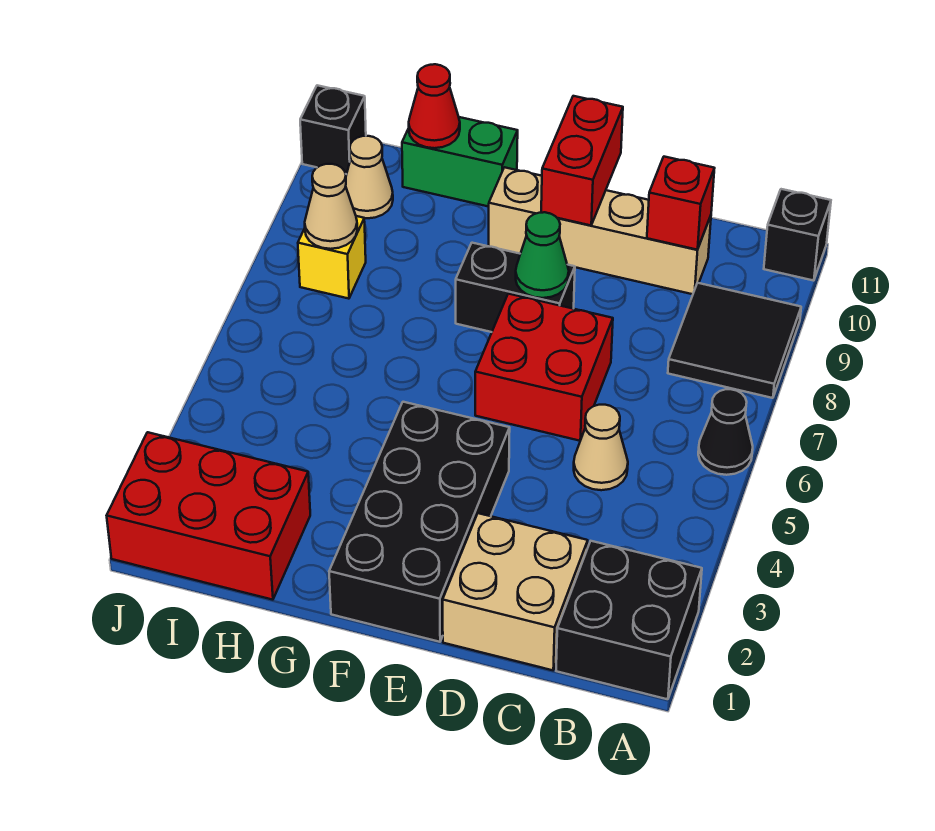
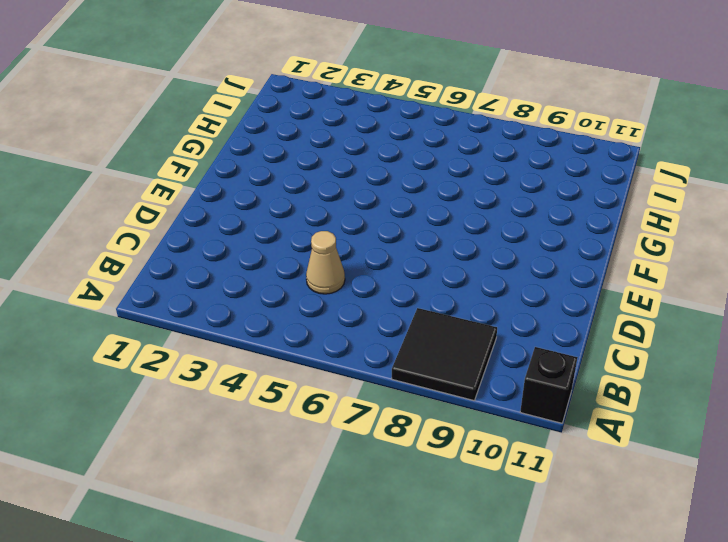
none -> black brick A1:B2 level 1
none -> black cone A6 level 1
none -> tan brick C1:D2 level 1

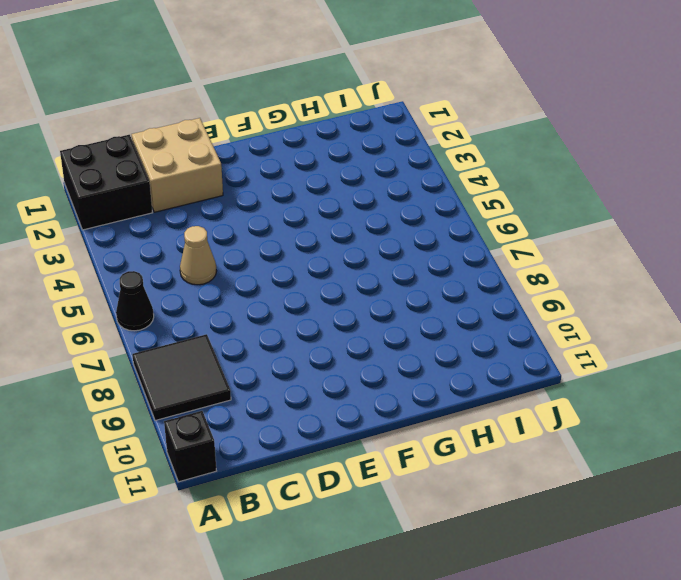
none -> tan brick C10:F10 level 1
none -> red brick D6:E7 level 1
none -> black brick E1:F4 level 1

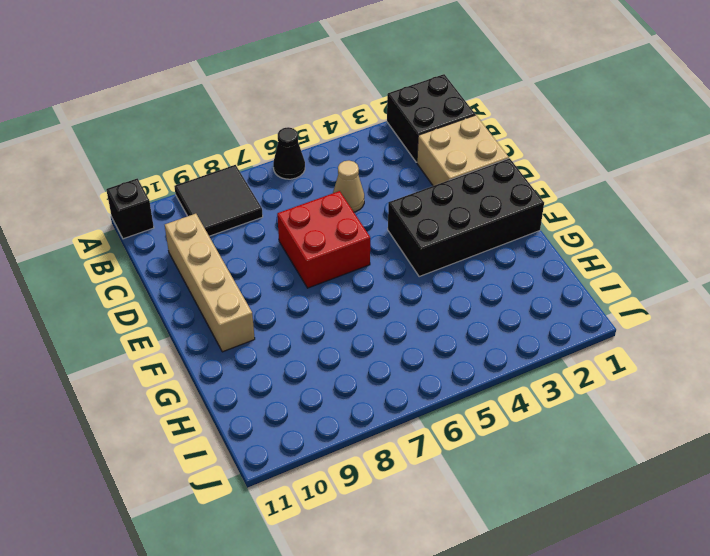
none -> black brick E8:F8 level 1
none -> green brick G11:H11 level 1
none -> red brick H1:J2 level 1

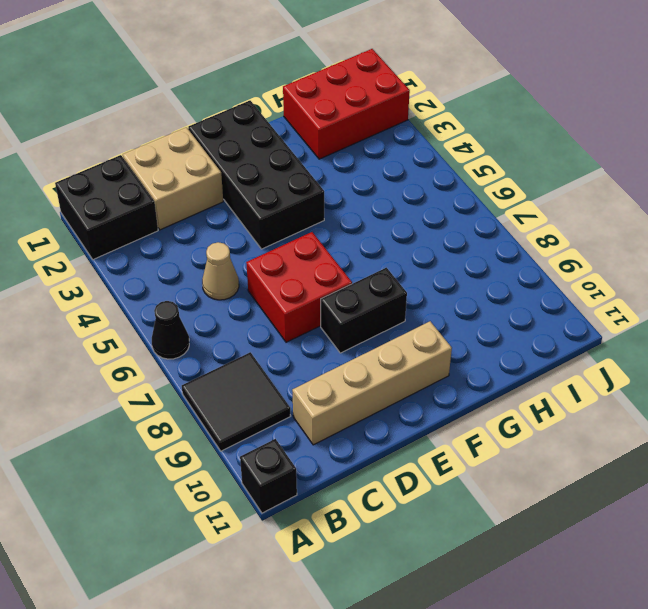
none -> green brick G11:H11 level 1
none -> yellow brick I8 level 1
none -> tan cone I10 level 1

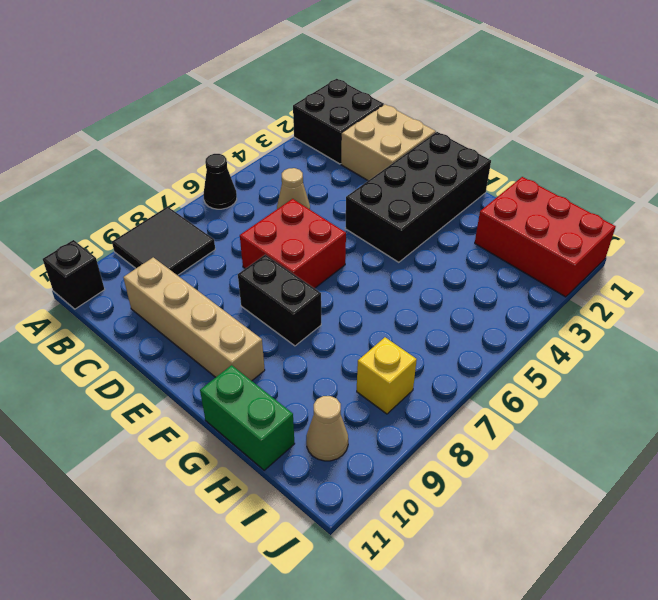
none -> black brick J11 level 1
none -> red brick C10 level 2
none -> green cone E8 level 2

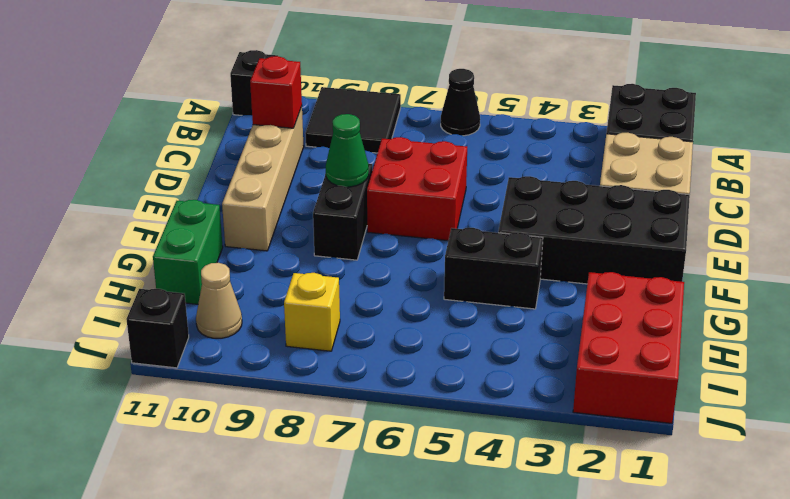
black brick G4:G5 level 1 -> none
none -> tan cone C5 level 1
none -> red brick E10:E11 level 2
none -> red cone H11 level 2

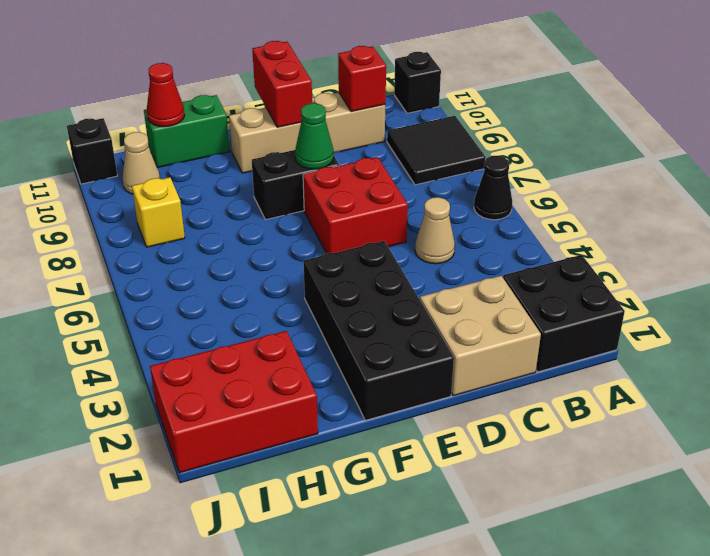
none -> tan cone I8 level 2

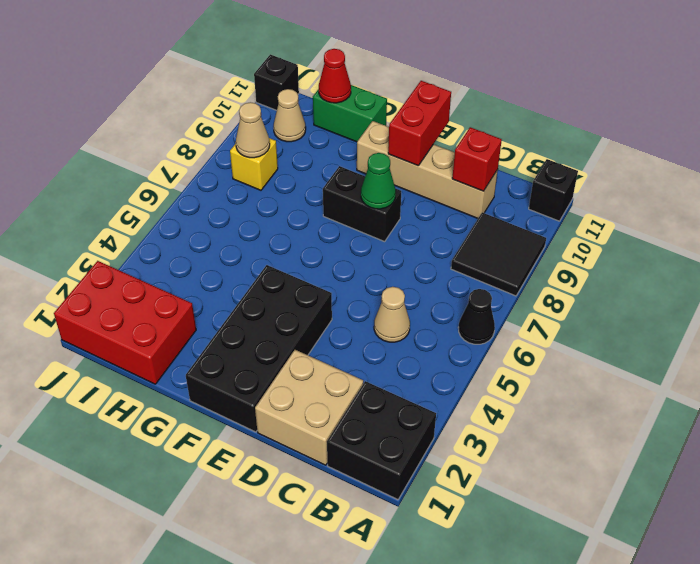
none -> red brick D6:E7 level 1

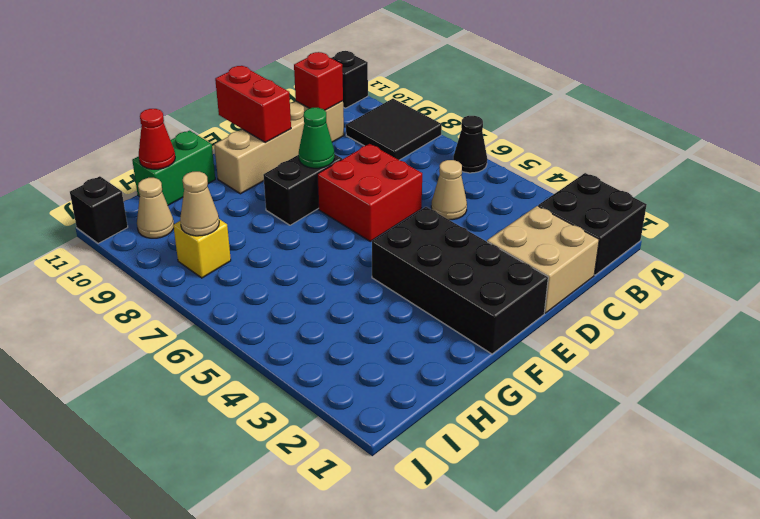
none -> red brick H1:J2 level 1

